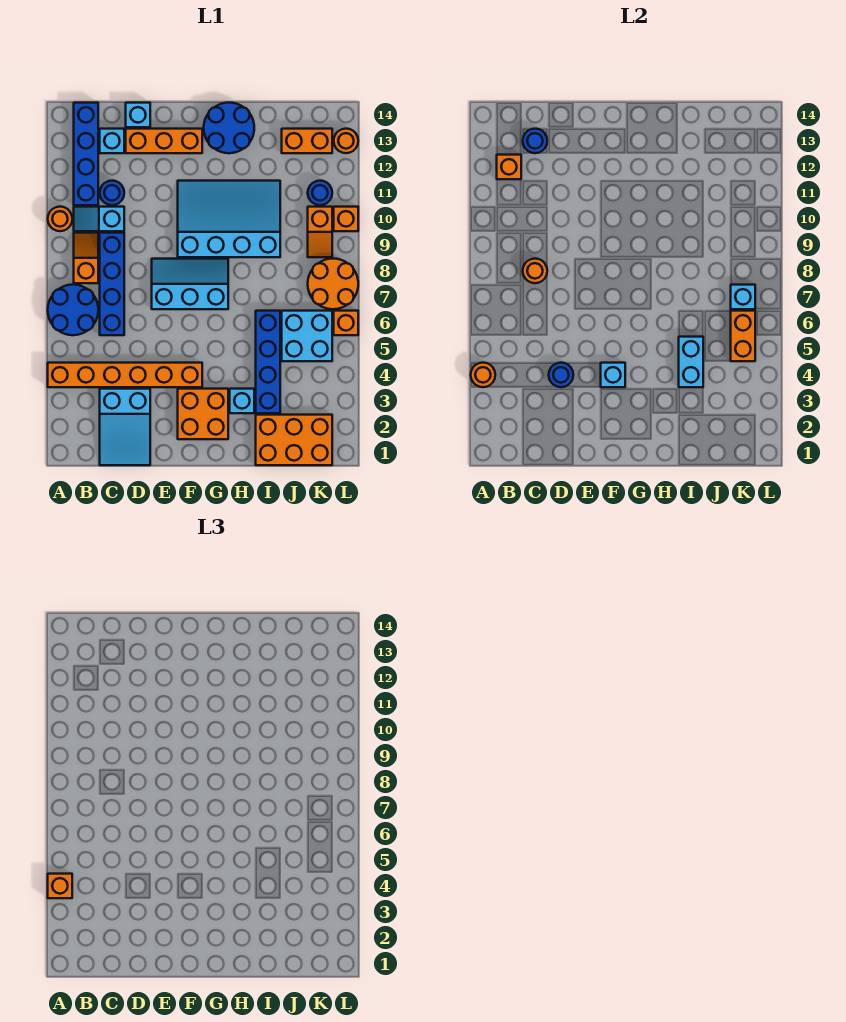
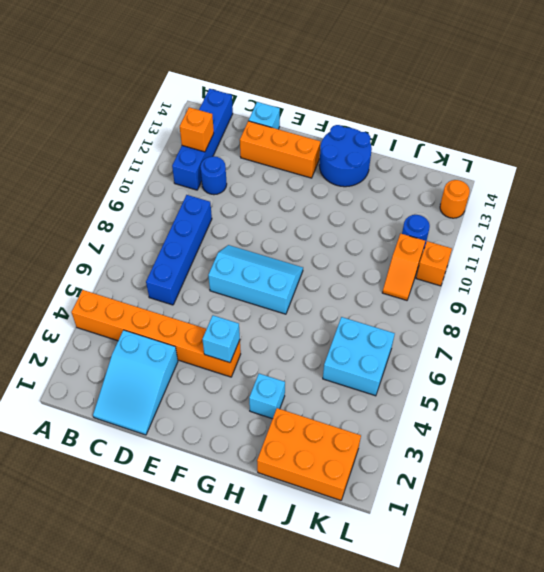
none -> blue round brick A6:B7 level 1
none -> orange round brick A10 level 1
none -> orange slope B8:B9 level 1 top 8
none -> cyan slope B10:C10 level 1 top C

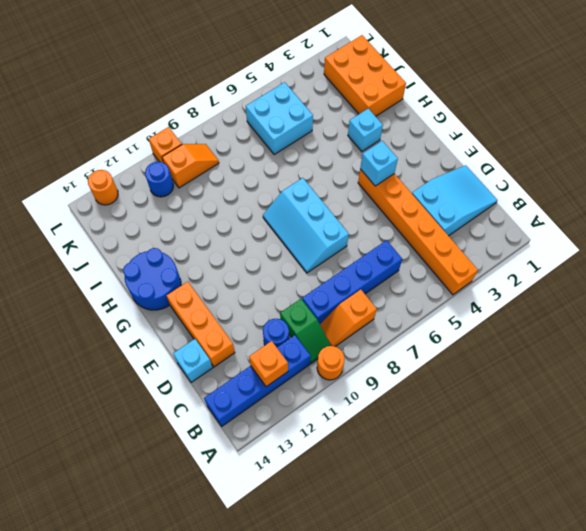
green slope B10:C10 level 1 top C -> cyan slope B10:C10 level 1 top C
none -> blue round brick A6:B7 level 1
none -> cyan brick C13 level 1
none -> orange brick F2:G3 level 1
none -> cyan slope F9:I11 level 1 top 9

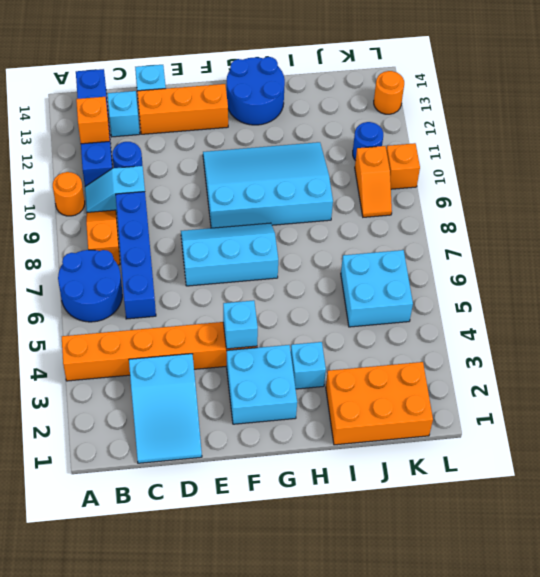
cyan brick F2:G3 level 1 -> orange brick F2:G3 level 1
none -> blue brick I3:I6 level 1
none -> orange brick J13:K13 level 1
none -> orange round brick K7:L8 level 1
none -> orange brick L6 level 1

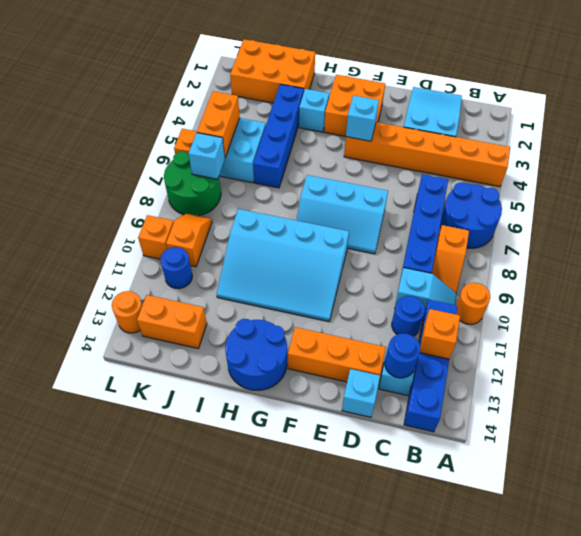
green round brick K7:L8 level 1 -> orange round brick K7:L8 level 1
none -> orange round brick A4 level 2
none -> orange round brick C8 level 2
none -> blue round brick D4 level 2
none -> cyan brick I4:I5 level 2

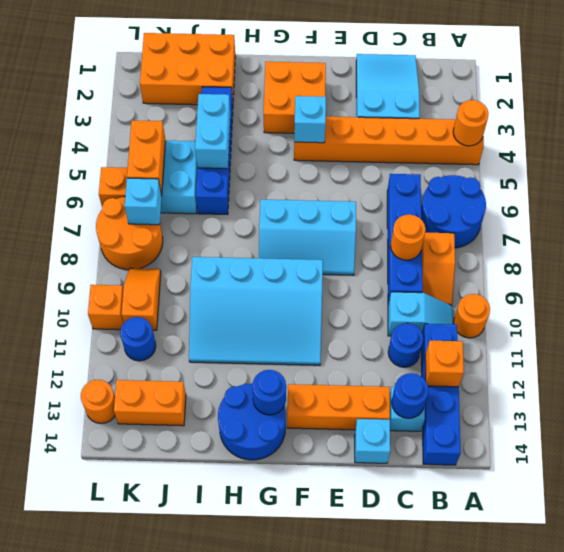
blue round brick G13 level 2 -> blue round brick D4 level 2
none -> cyan brick H3 level 1
none -> orange brick A4 level 3

